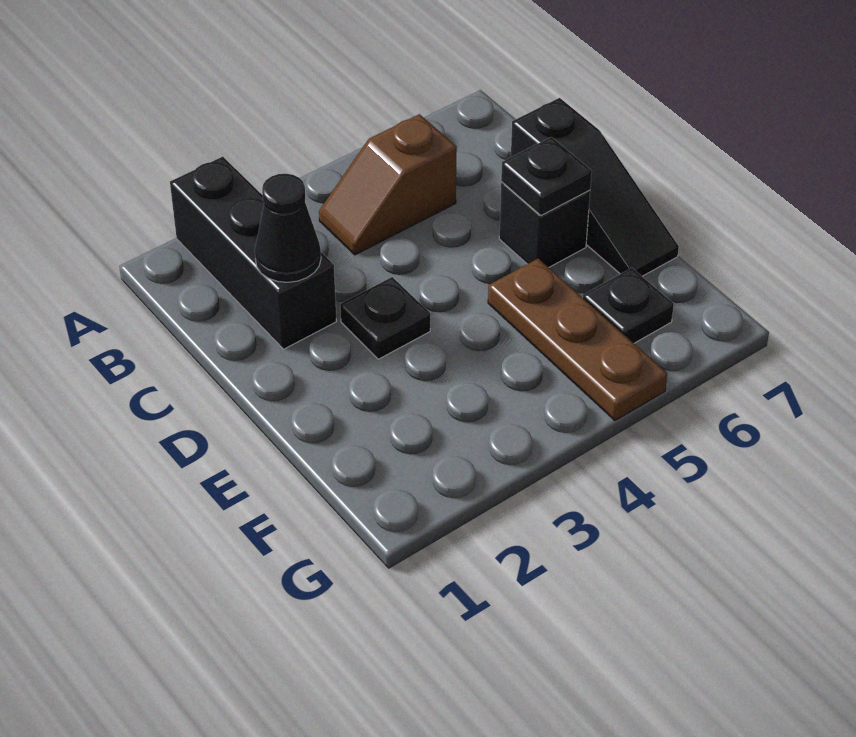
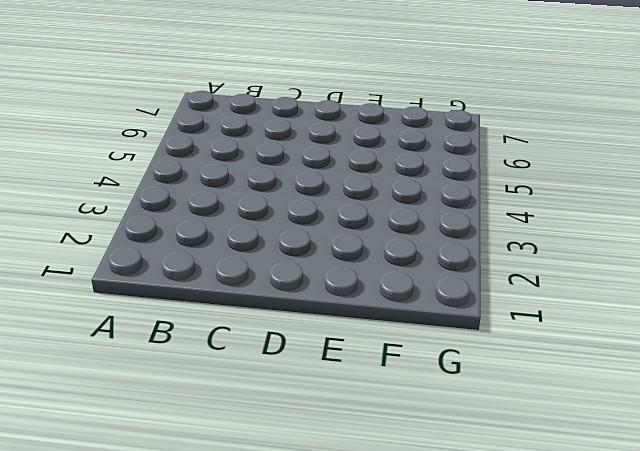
none -> black brick A2:C2 level 1
none -> brown slope B4:B5 level 1 top 5

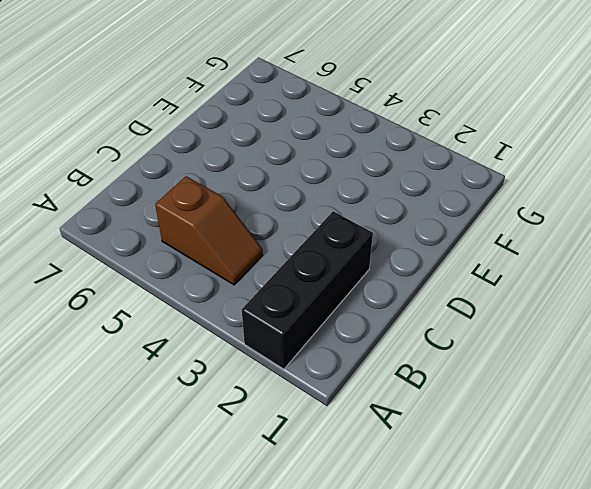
none -> black slope C7:E7 level 1 top C
none -> black plate D3 level 1

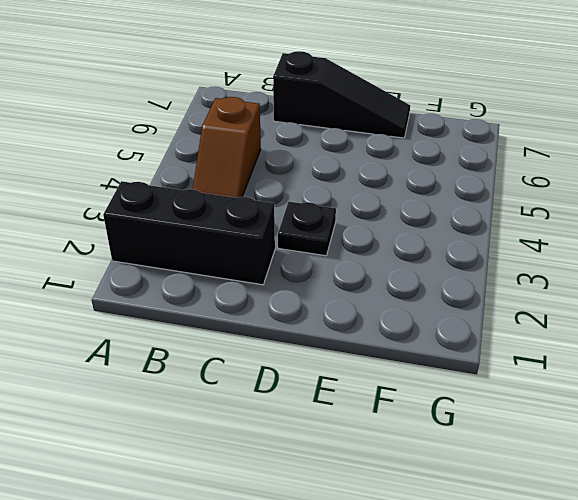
none -> black brick D6 level 1
none -> brown plate E5:G5 level 1

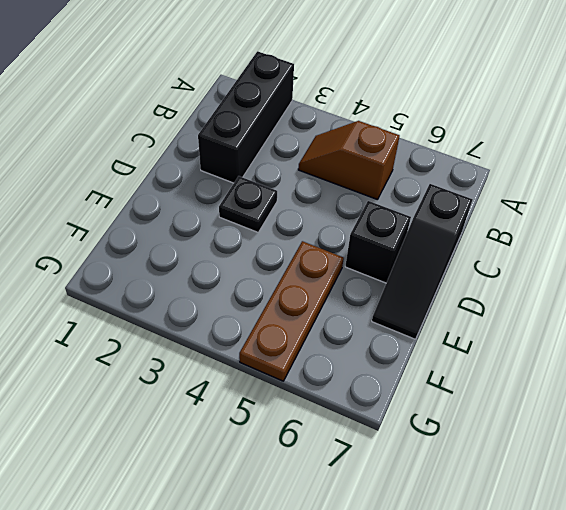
none -> black plate F6 level 1
none -> black cone C2 level 2

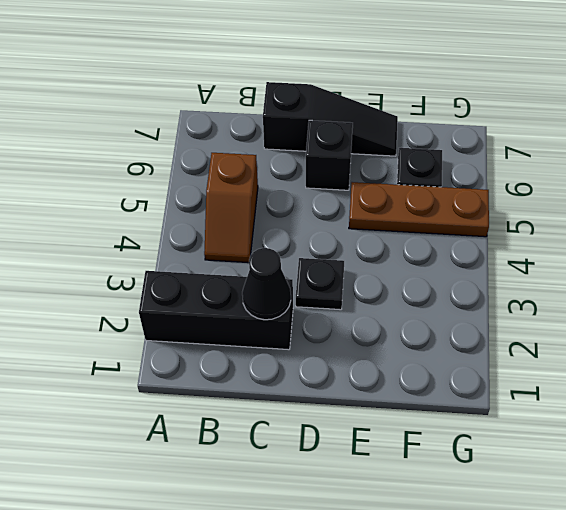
none -> black plate D6 level 2

